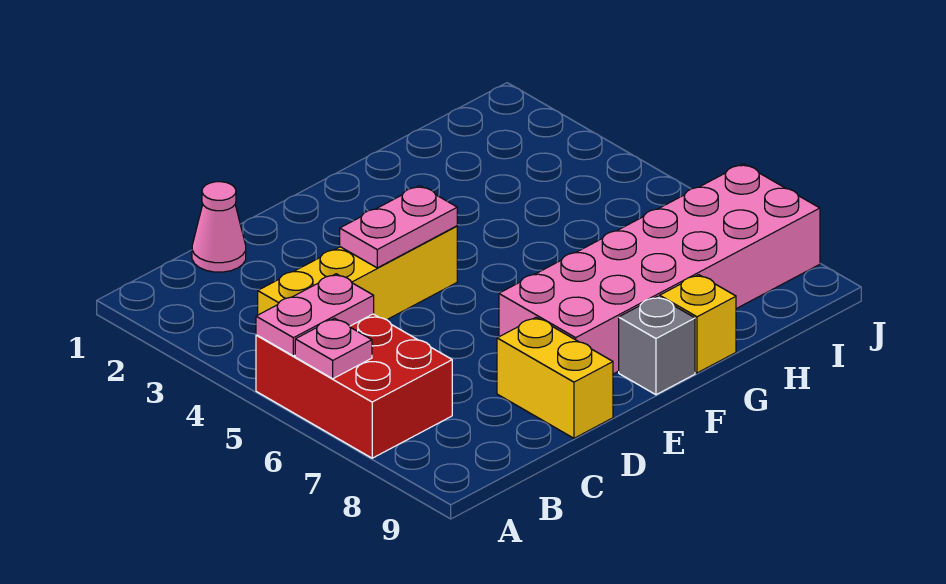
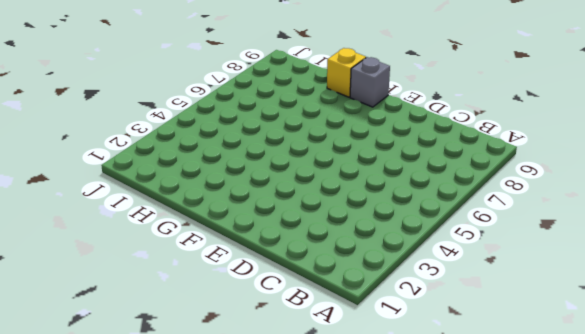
none -> red brick A5:B7 level 1
none -> yellow brick B4:E4 level 1

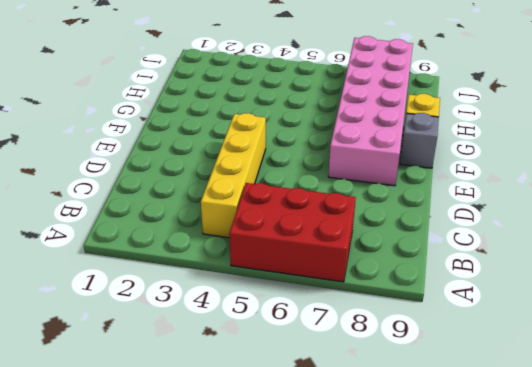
none -> pink cone C1 level 1
none -> yellow brick D8:D9 level 1

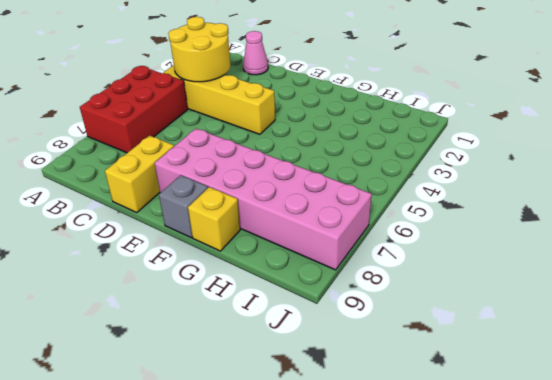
yellow round brick B3:C4 level 2 -> none
none -> pink plate A5:B5 level 2
none -> pink plate A6 level 2

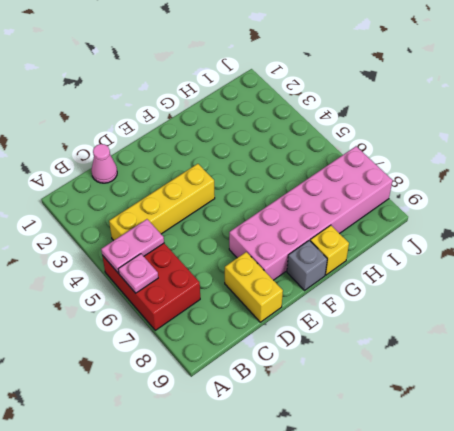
none -> pink plate D4:E4 level 2

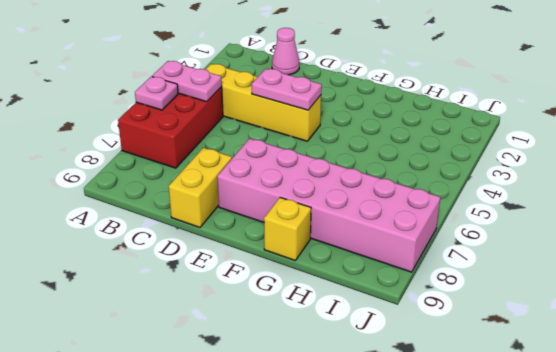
none -> grey brick F9 level 1

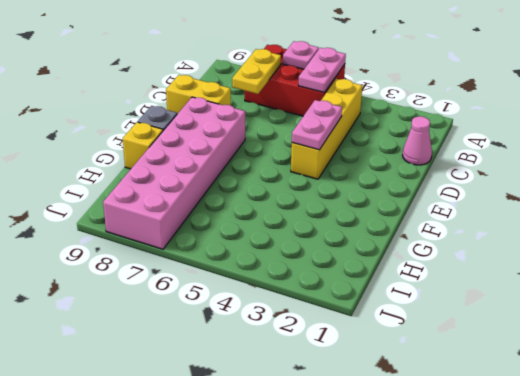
yellow plate B7:C7 level 2 -> none

